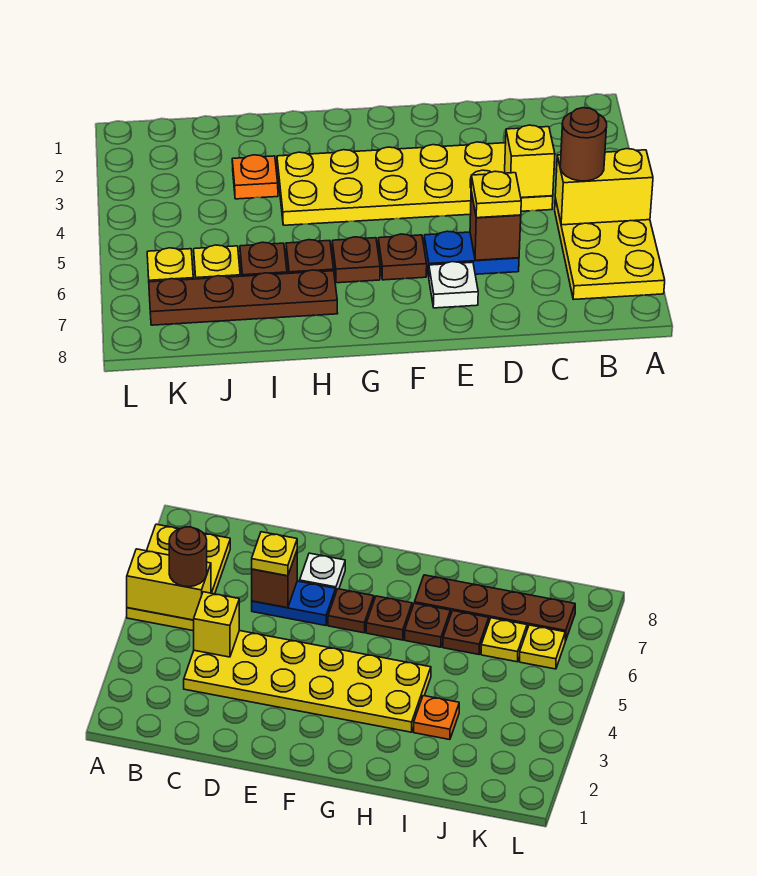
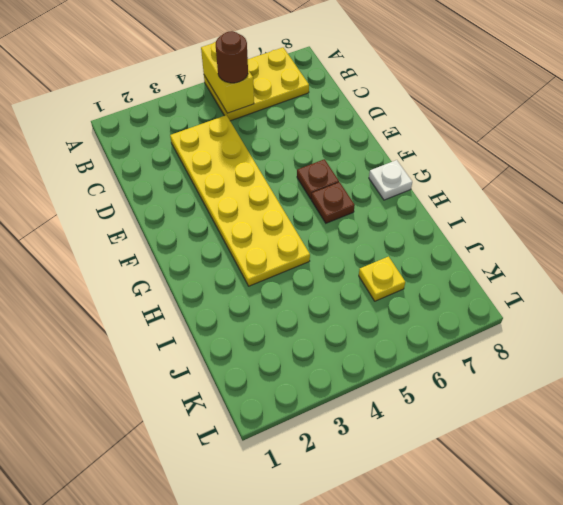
white plate G8 level 1 -> white plate E7 level 1
none -> blue plate D6:E6 level 1
none -> brown plate H6 level 1
none -> brown plate H7:K7 level 1

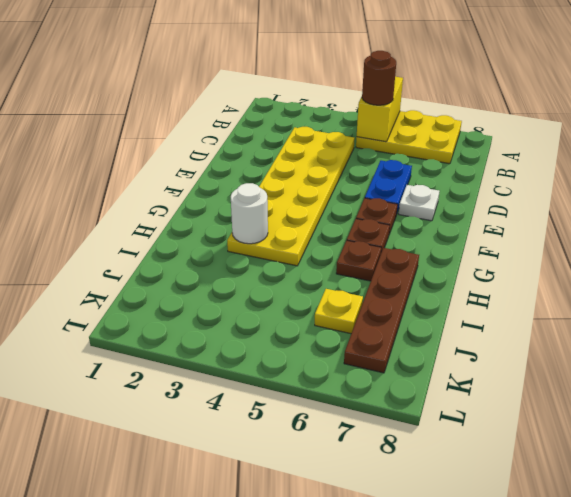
white round brick H3 level 2 -> none
none -> orange plate I3 level 1
none -> brown plate I6 level 1
none -> yellow plate K6 level 1

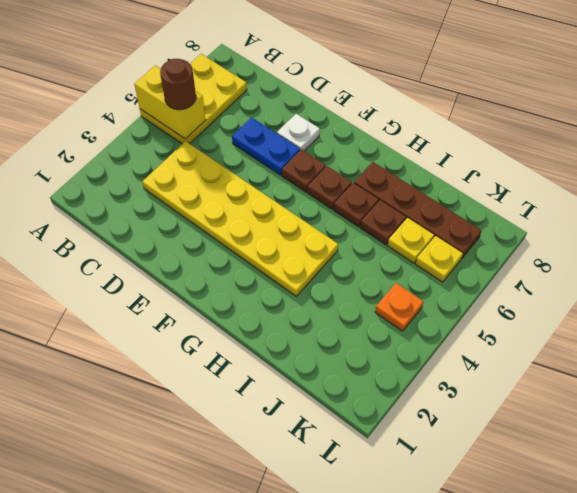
orange plate K4 level 1 -> orange plate I3 level 1
none -> yellow brick C4 level 2
none -> brown brick D6 level 2
none -> yellow plate D6 level 3

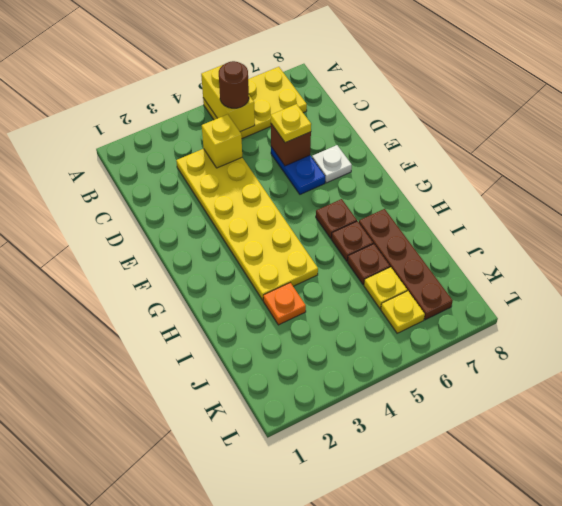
none -> brown plate F6 level 1

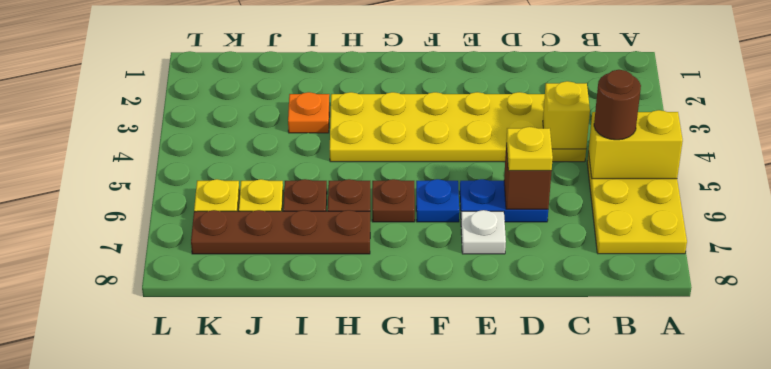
blue plate F6 level 1 -> brown plate F6 level 1

